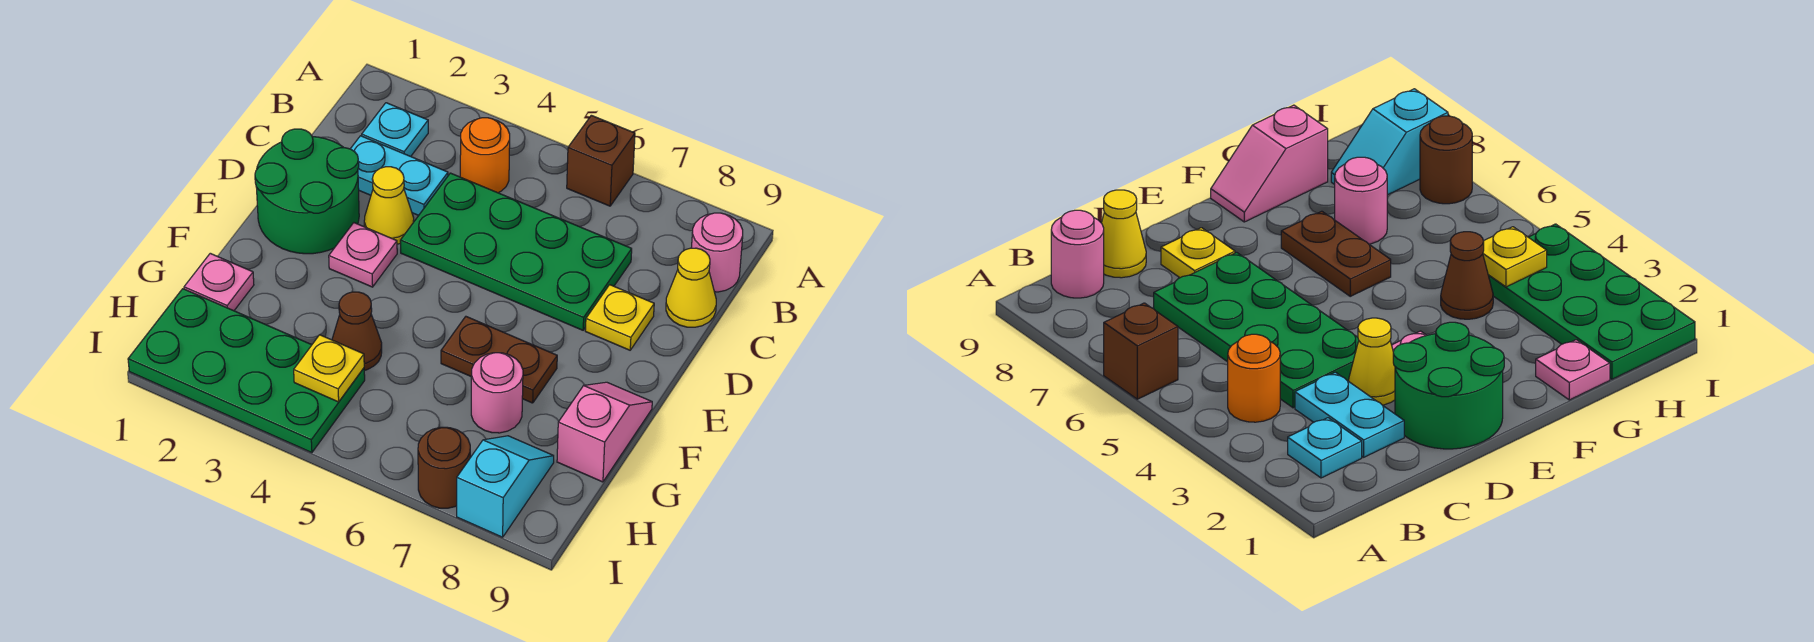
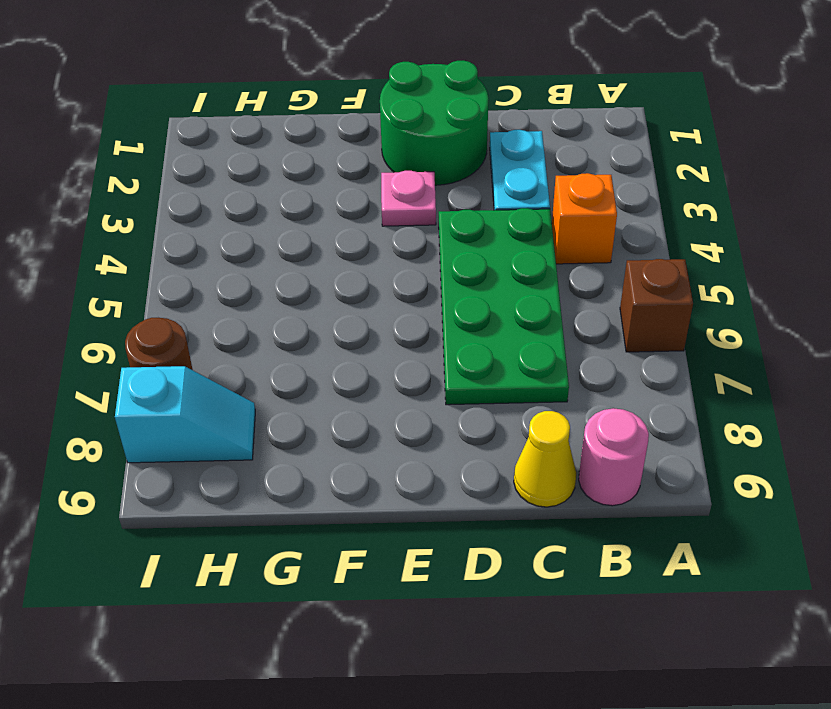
orange brick B4 level 1 -> orange round brick B4 level 1
none -> cyan plate B2 level 1
none -> yellow cone D3 level 1
none -> yellow plate D8 level 1

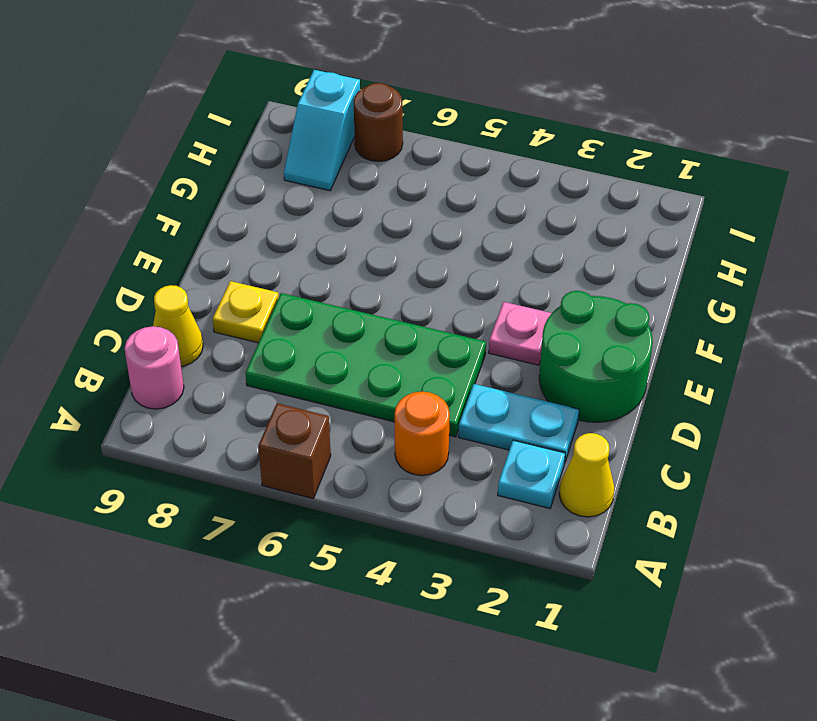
yellow cone B1 level 1 -> yellow cone D3 level 1
none -> brown plate F6:F7 level 1
none -> pink slope F9:G9 level 1 top G
none -> pink plate G1 level 1

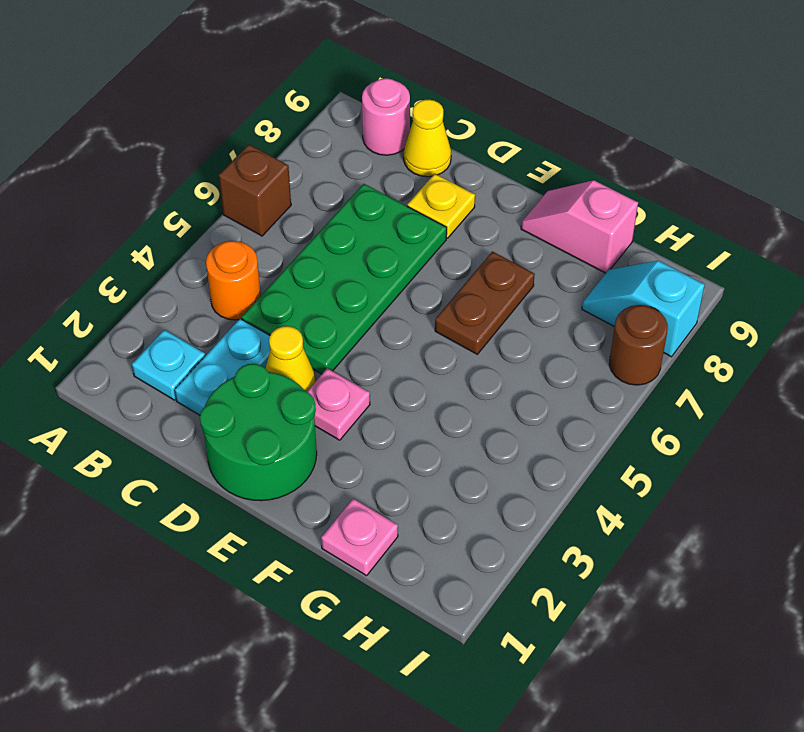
none -> brown cone G4 level 1
none -> pink round brick G7 level 1
none -> green plate H1:I4 level 1

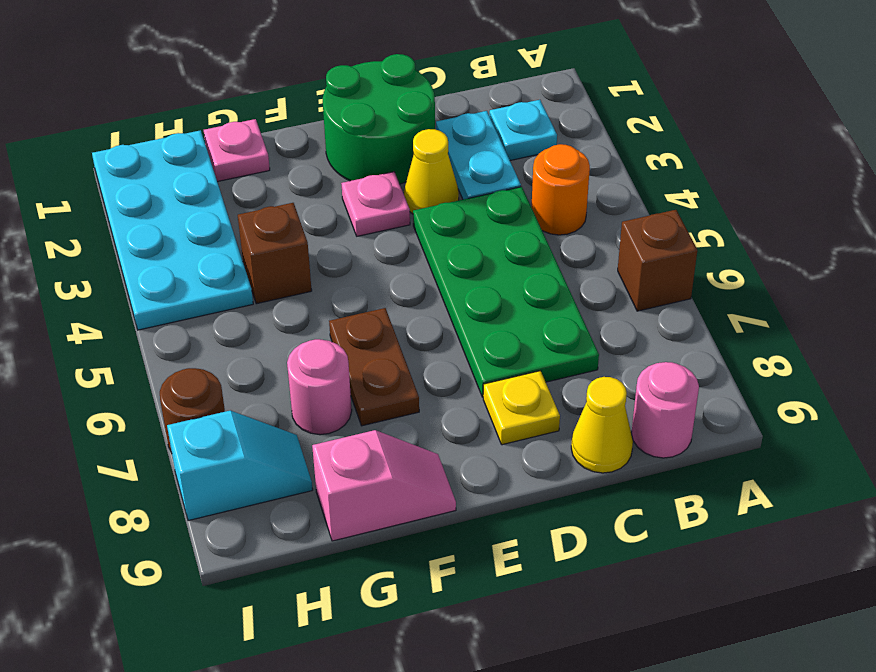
brown brick G4 level 1 -> brown cone G4 level 1
cyan plate H1:I4 level 1 -> green plate H1:I4 level 1
none -> yellow plate H4 level 2

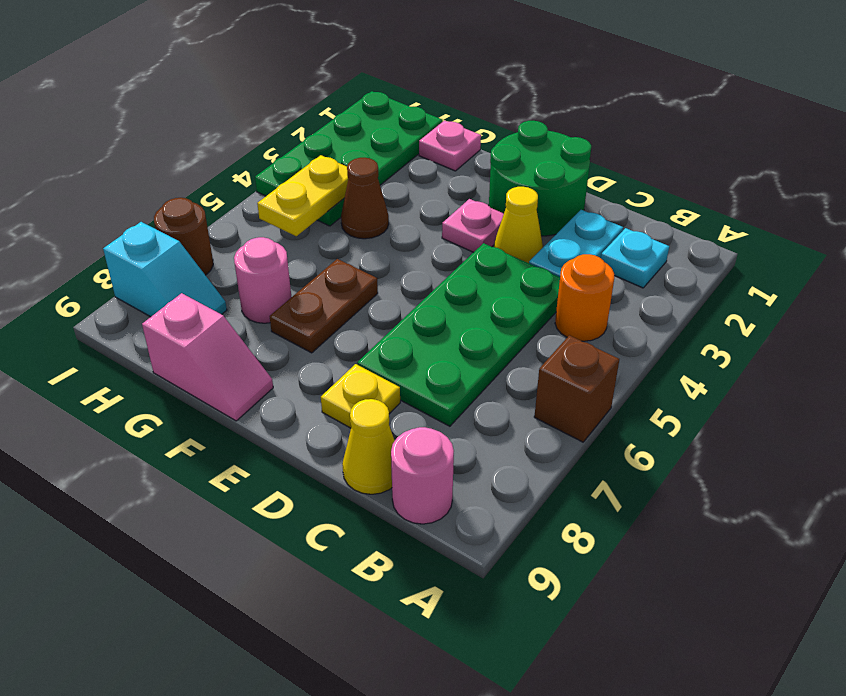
yellow plate H4:H5 level 2 -> yellow plate H4 level 2

